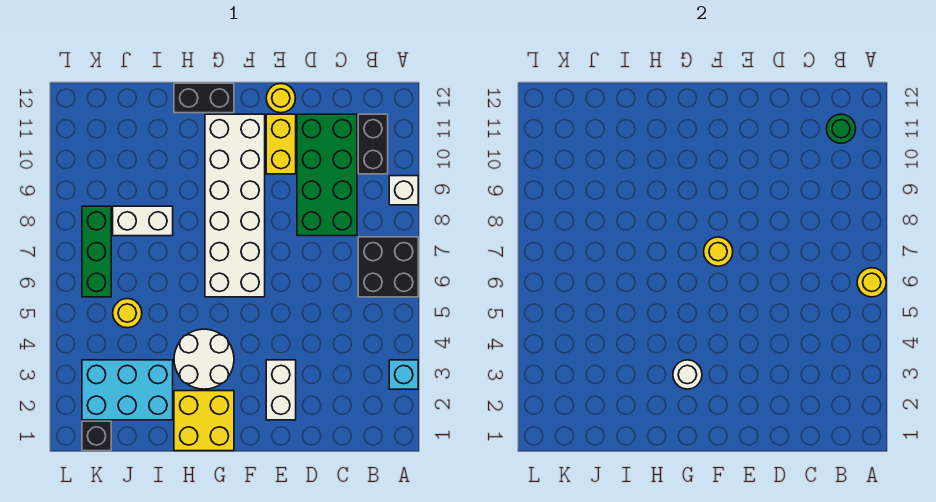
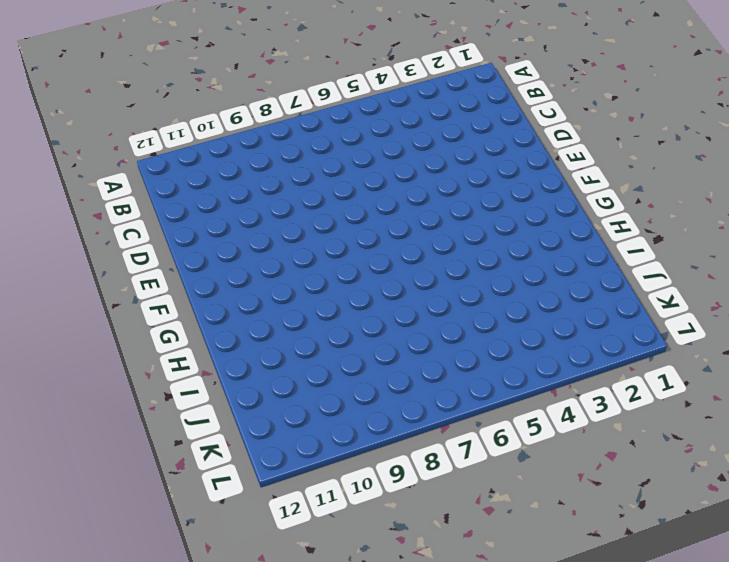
none -> cyan brick A3 level 1
none -> black brick A6:B7 level 1
none -> white brick A9 level 1

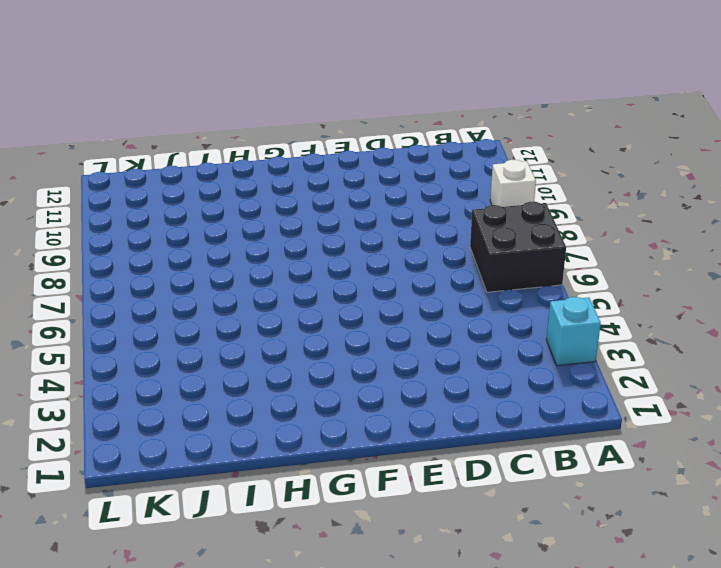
none -> black brick B10:B11 level 1
none -> green brick C8:D11 level 1
none -> white brick E2:E3 level 1

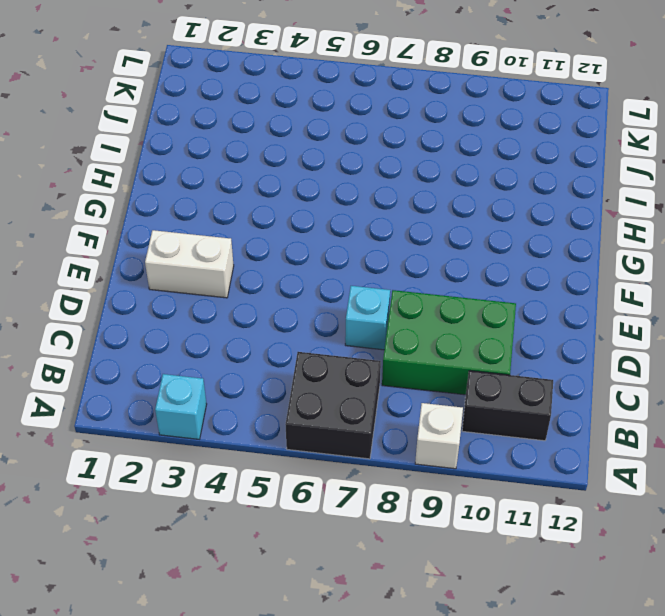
green brick C8:D10 level 1 -> green brick C8:D11 level 1
cyan brick D7 level 1 -> none
none -> yellow brick E10:E11 level 1
none -> yellow round brick E12 level 1
none -> white brick F6:G11 level 1

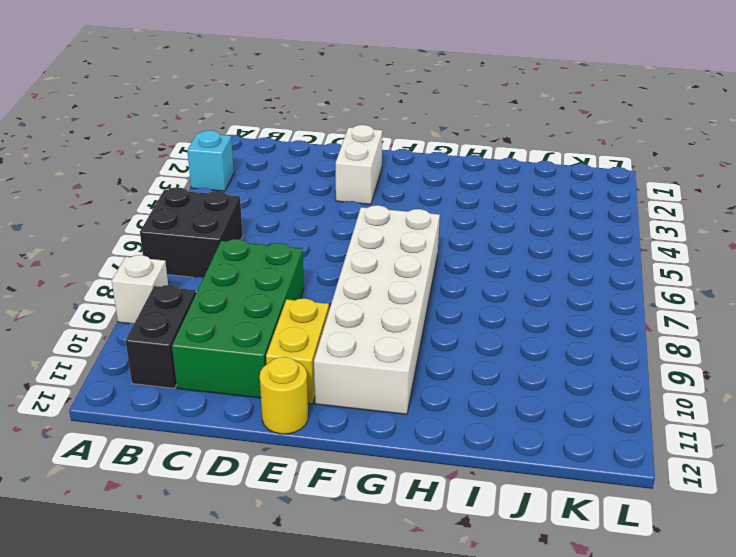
none -> yellow brick G1:H2 level 1
none -> white round brick G3:H4 level 1
none -> black brick G12:H12 level 1

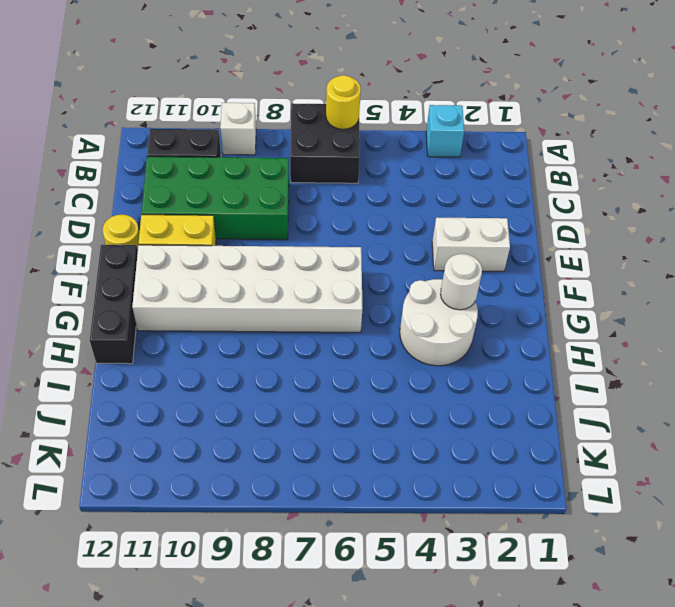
black brick F12:H12 level 1 -> black brick G12:H12 level 1
none -> yellow brick G1:H2 level 1
none -> cyan brick I2:K3 level 1
none -> white brick I8:J8 level 1

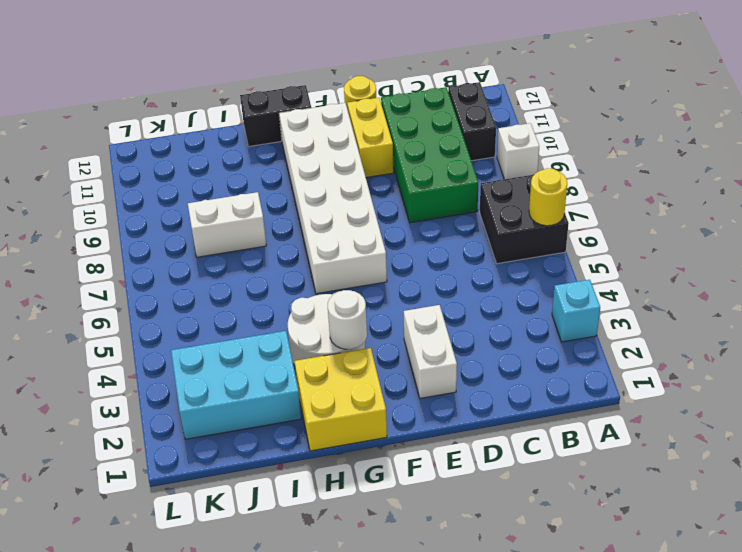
none -> yellow round brick J5 level 1
none -> black brick K1 level 1
none -> green brick K6:K8 level 1

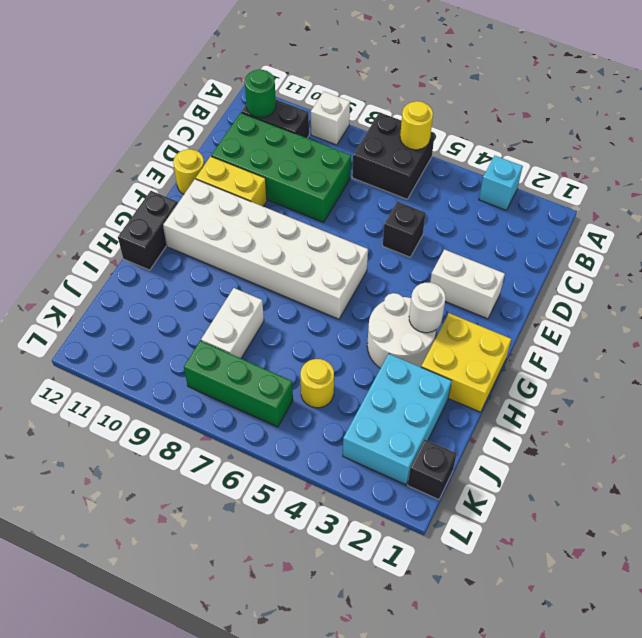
black brick D5 level 1 -> none
none -> yellow round brick F7 level 2

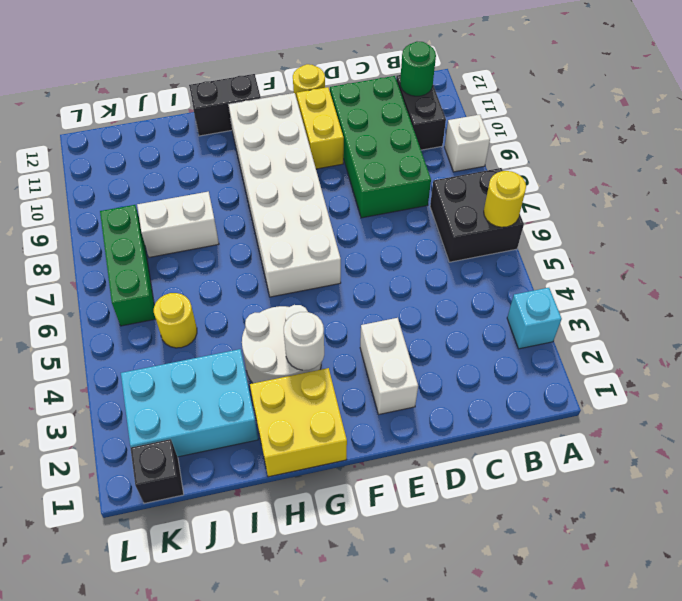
none -> yellow round brick F7 level 2

